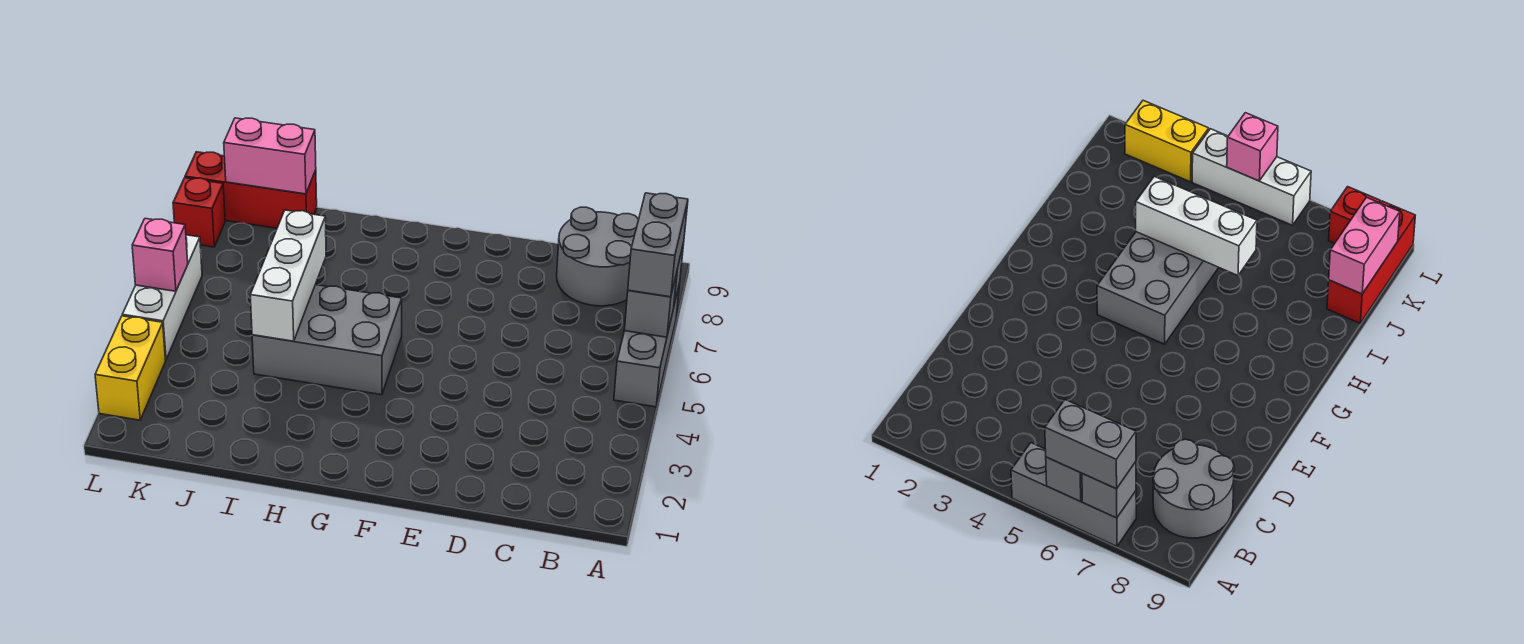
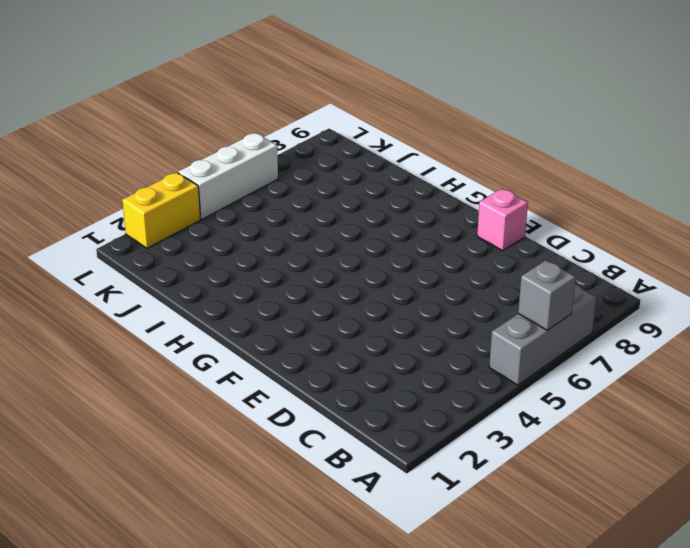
pink brick E9 level 1 -> pink brick L5 level 2
none -> grey round brick B8:C9 level 1
none -> grey brick G4:I5 level 1
none -> red brick J9:L9 level 1

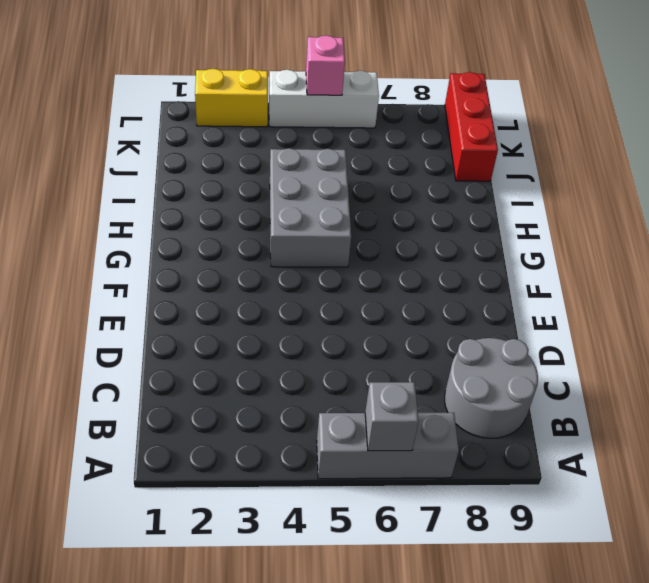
none -> red brick L8 level 1
none -> grey brick A7 level 2
none -> white brick I4:I6 level 2

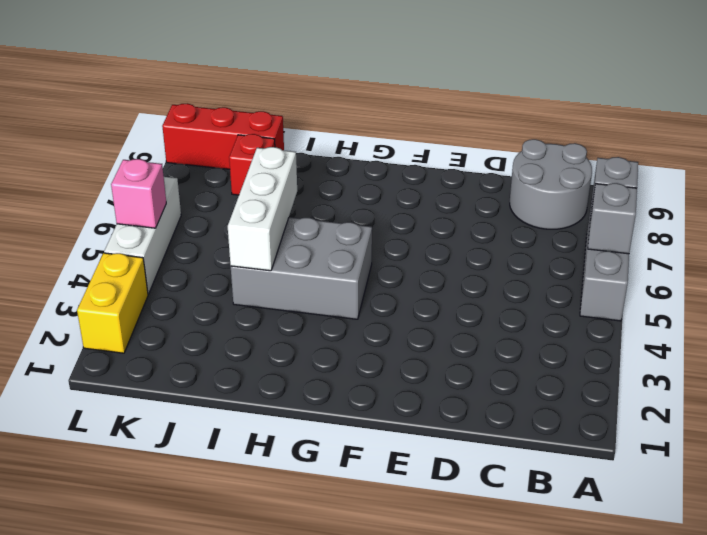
red brick J8 level 1 -> red brick L8 level 1
none -> pink brick J9:K9 level 2
none -> grey brick A6:A7 level 3

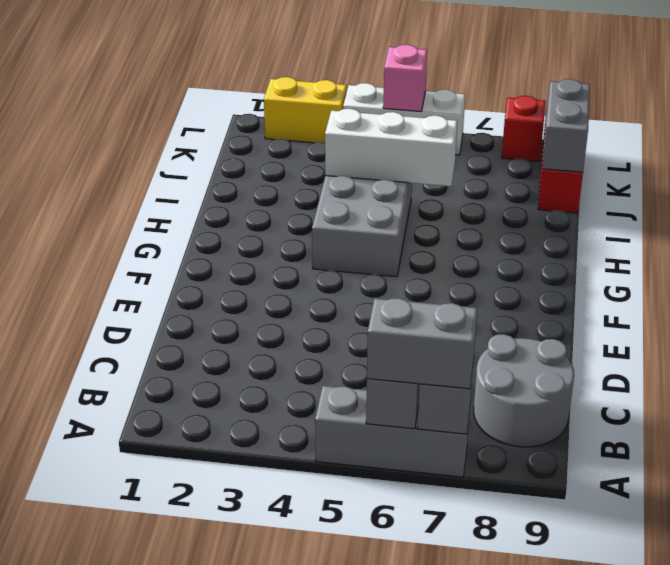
grey brick J9:K9 level 2 -> pink brick J9:K9 level 2

